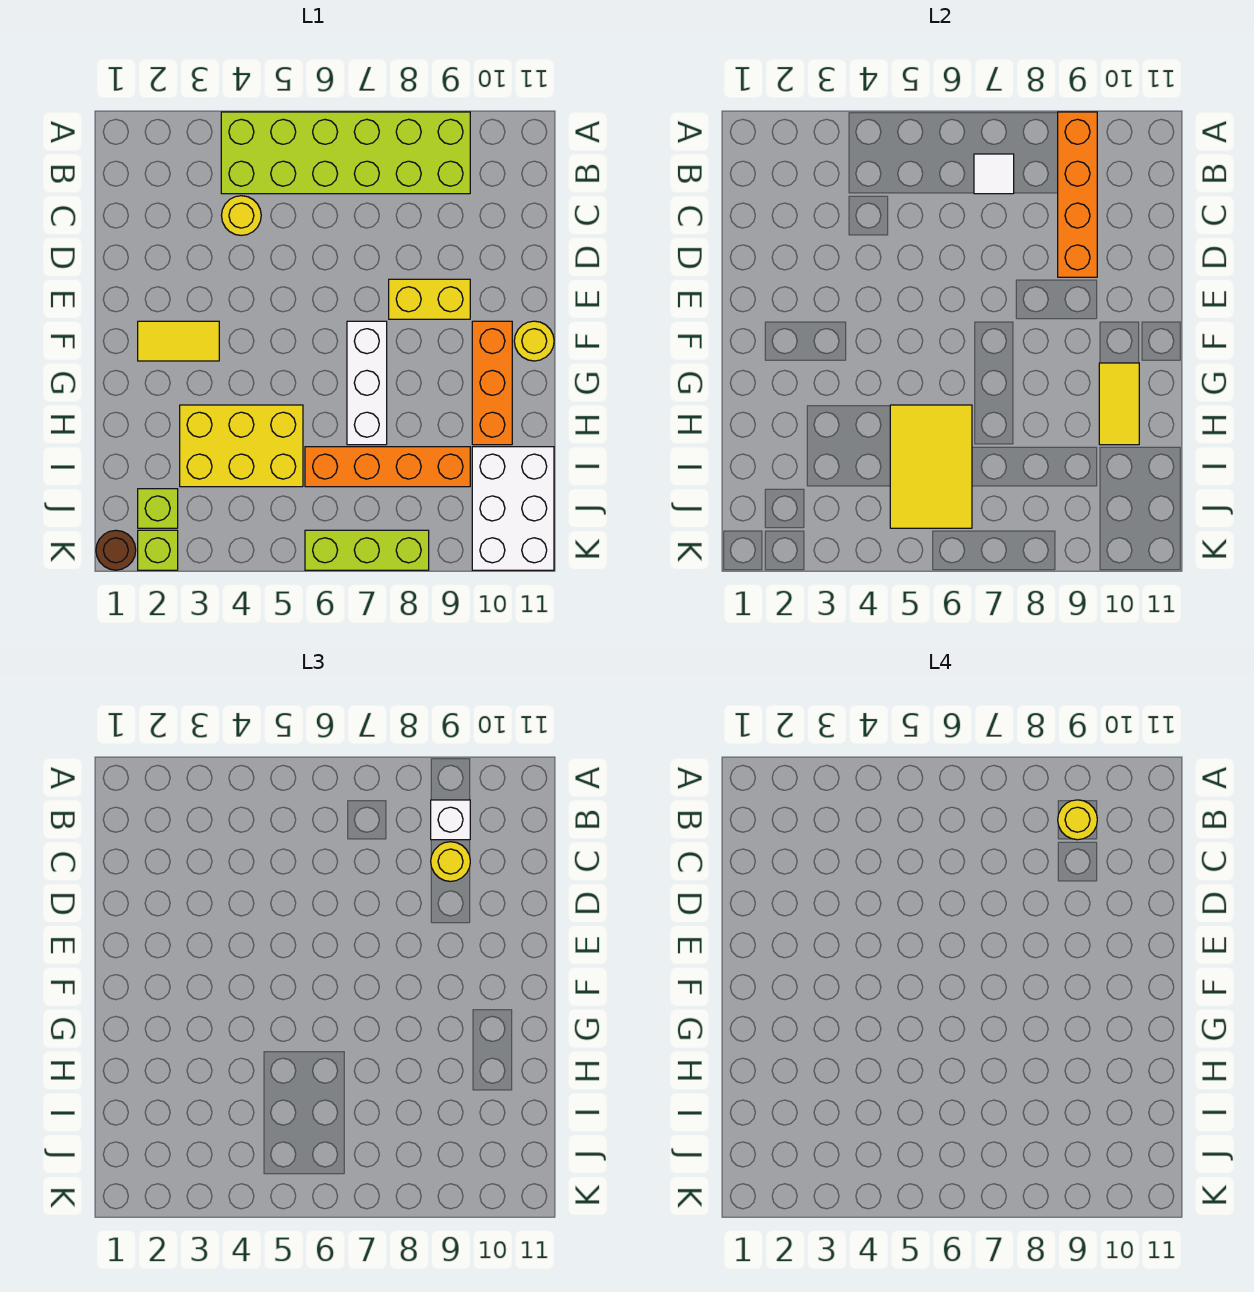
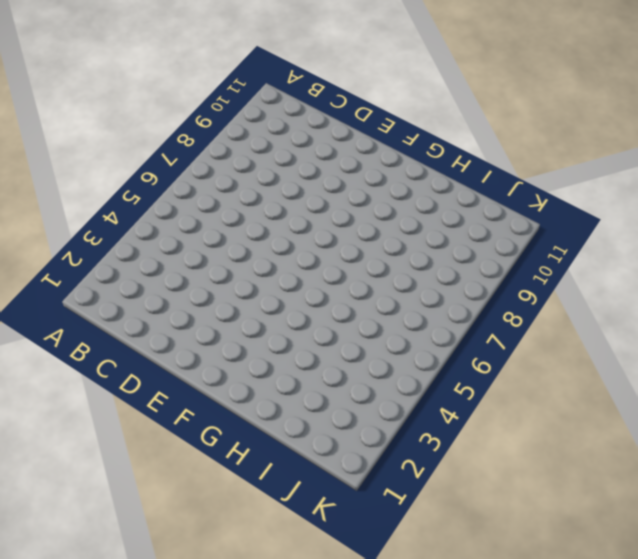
none -> lime brick A4:B9 level 1
none -> yellow round brick C4 level 1
none -> yellow brick E8:E9 level 1

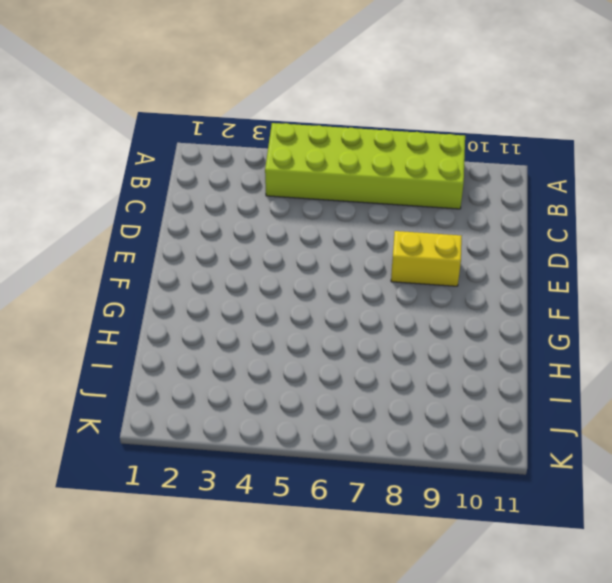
none -> yellow round brick C4 level 1
none -> yellow tile F2:F3 level 1
none -> white brick F7:H7 level 1

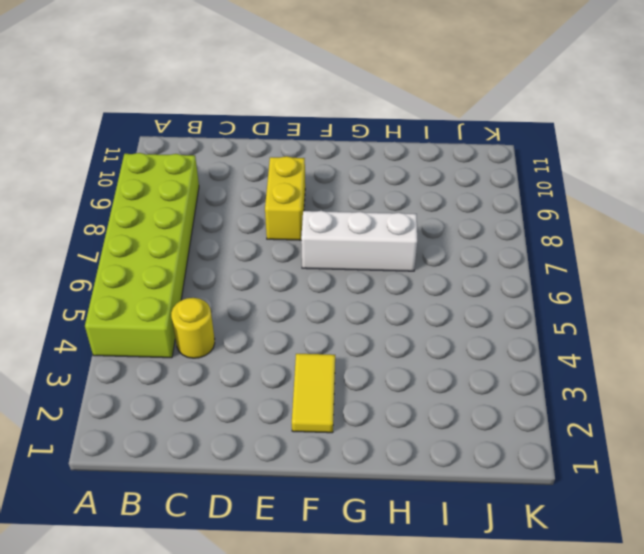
none -> orange brick F10:H10 level 1
none -> yellow round brick F11 level 1
none -> yellow brick H3:I5 level 1

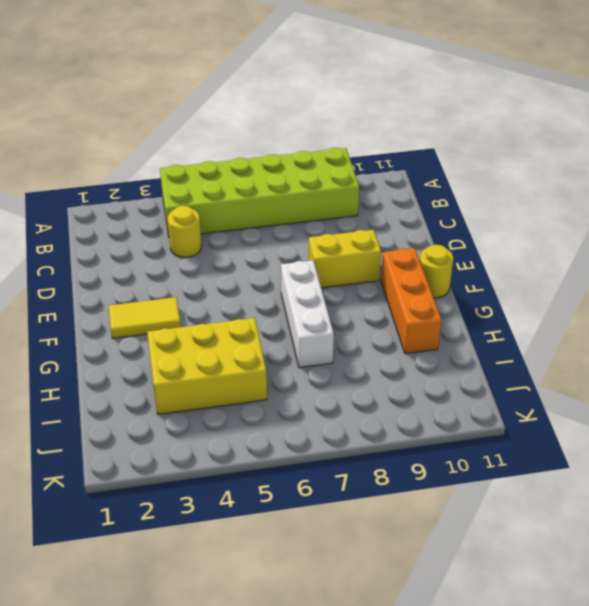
none -> orange brick I6:I9 level 1
none -> white brick I10:K11 level 1
none -> lime brick J2 level 1

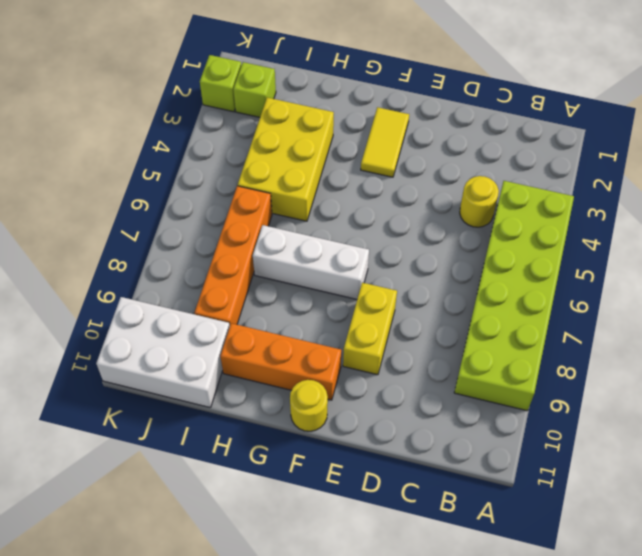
none -> brown round brick K1 level 1
none -> lime brick K6:K8 level 1
none -> orange brick A9:D9 level 2

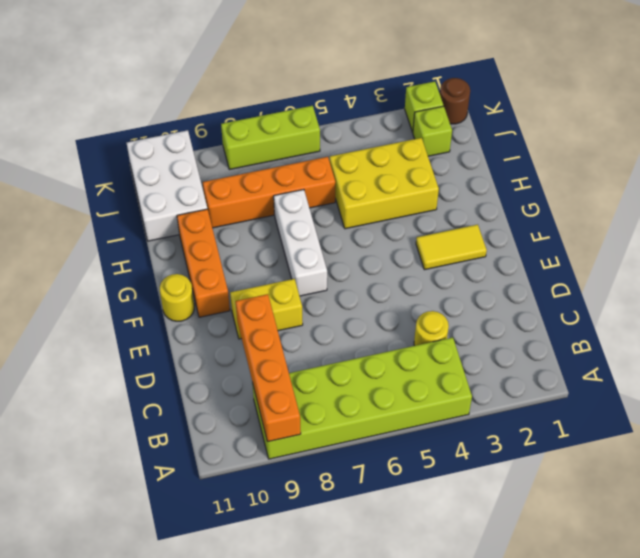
none -> white tile B7 level 2
none -> yellow tile G10:H10 level 2
none -> yellow tile H5:J6 level 2

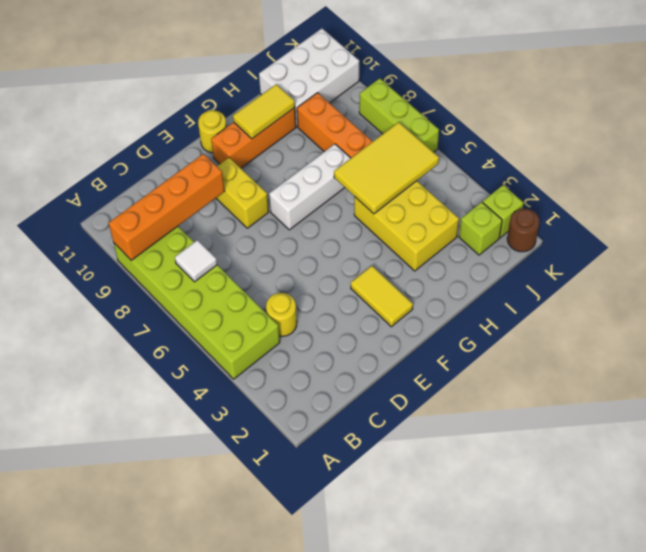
none -> white brick B9 level 3
none -> yellow round brick C9 level 3
none -> yellow round brick B9 level 4

